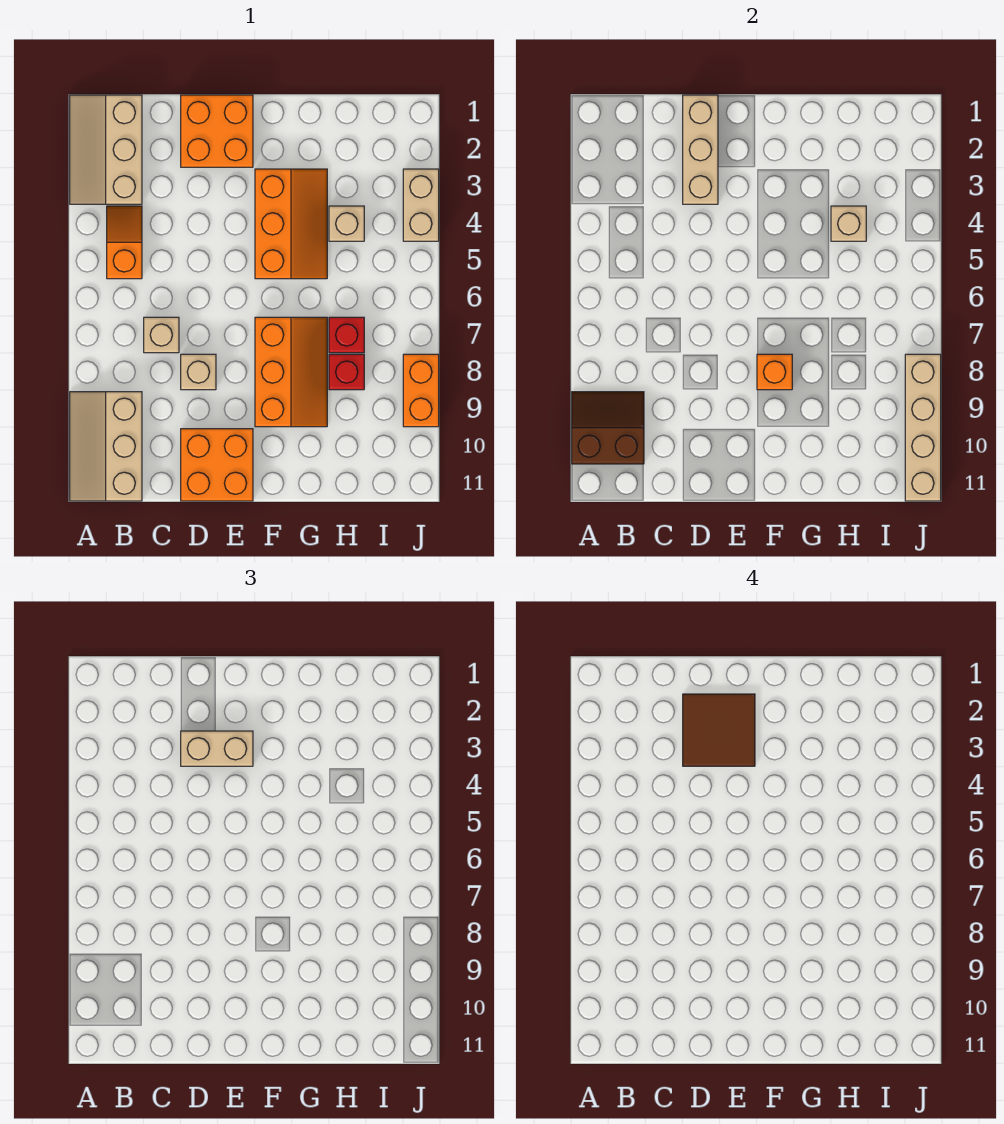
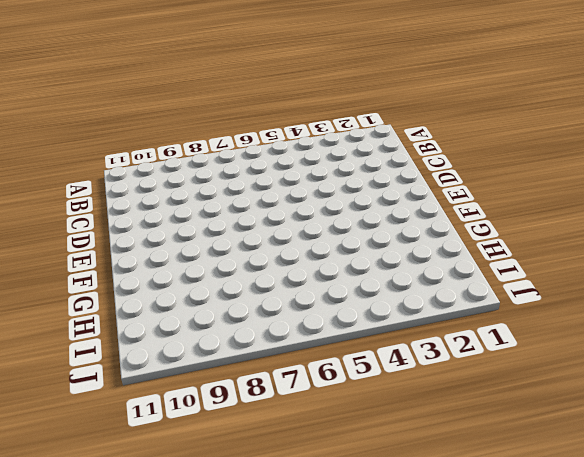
none -> tan slope A1:B3 level 1 top B
none -> tan slope A9:B11 level 1 top B
none -> orange slope B4:B5 level 1 top 5

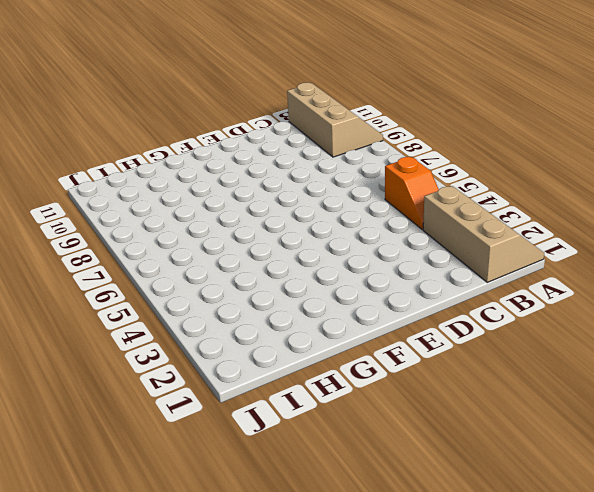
none -> tan brick C7 level 1
none -> orange brick D1:E2 level 1
none -> tan brick D8 level 1

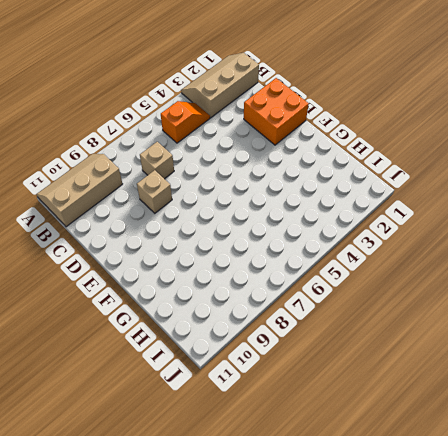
none -> orange brick D10:E11 level 1
none -> orange slope F3:G5 level 1 top F
none -> orange slope F7:G9 level 1 top F

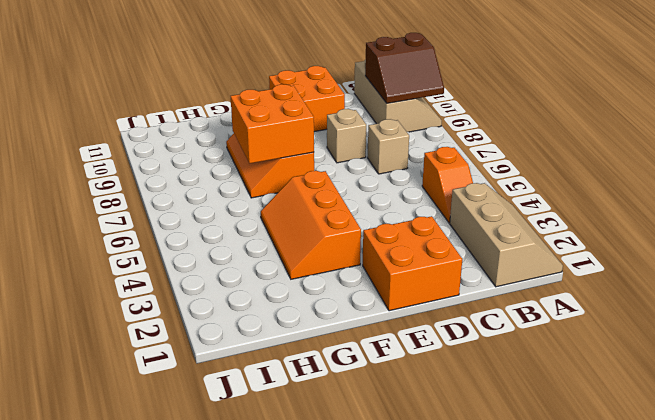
orange brick F7:G8 level 2 -> orange brick F8 level 2
none -> tan brick H4 level 1
none -> red brick H7 level 1
none -> red brick H8 level 1

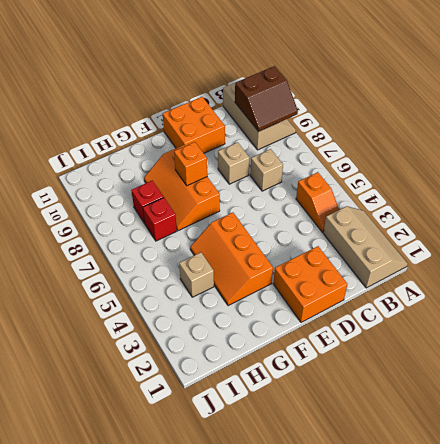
none -> tan brick J3:J4 level 1
none -> orange brick J8:J9 level 1
none -> tan brick D1:D3 level 2

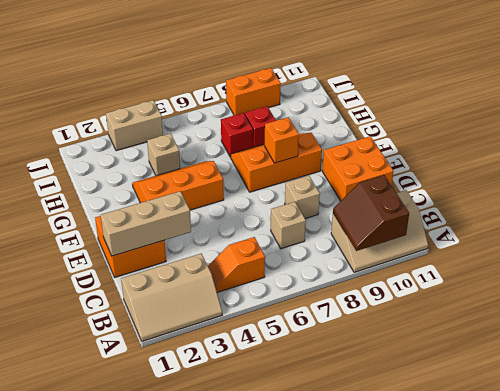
none -> tan brick H4 level 2
none -> tan brick J8:J11 level 2
none -> tan brick D3:E3 level 3

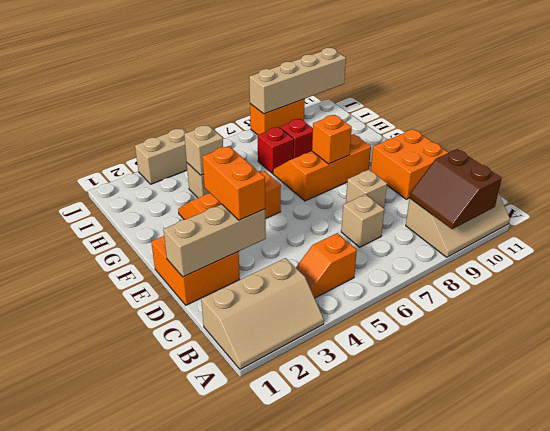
orange brick D3:E3 level 3 -> tan brick D3:E3 level 3
none -> brown tile D2:E3 level 4

